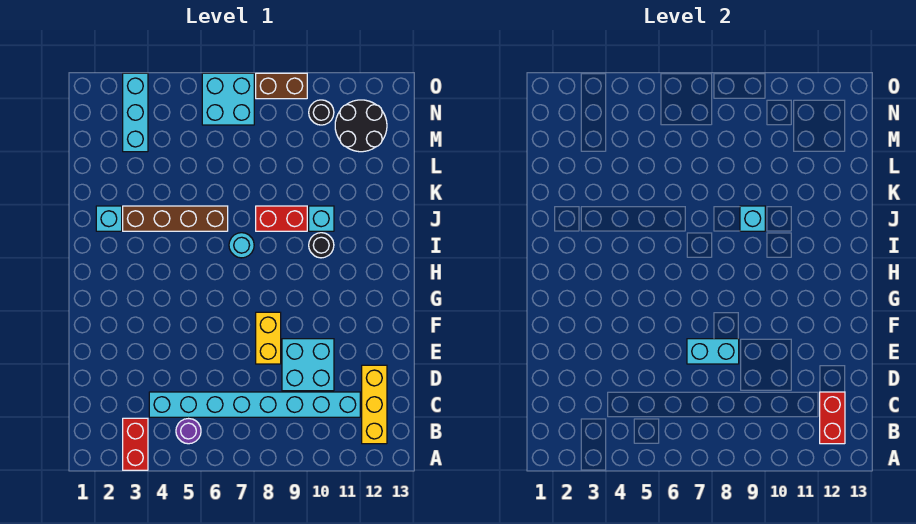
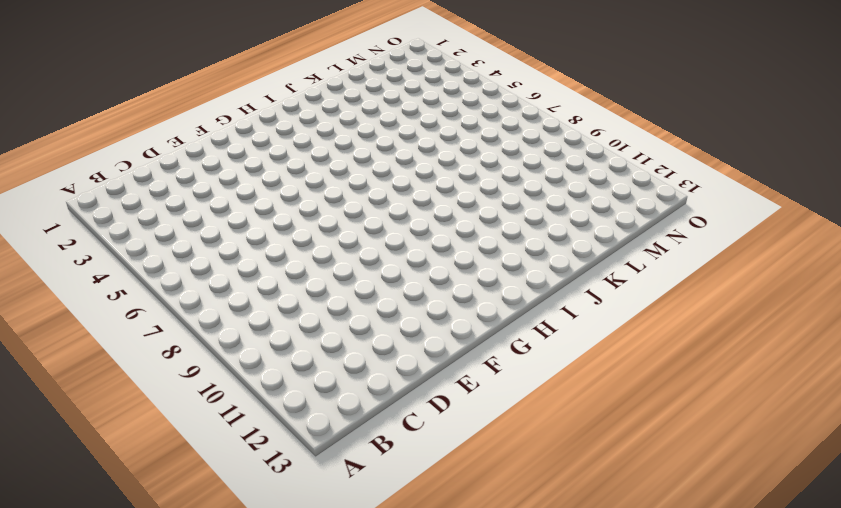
none -> red brick A3:B3 level 1
none -> purple round brick B5 level 1
none -> yellow brick B12:D12 level 1

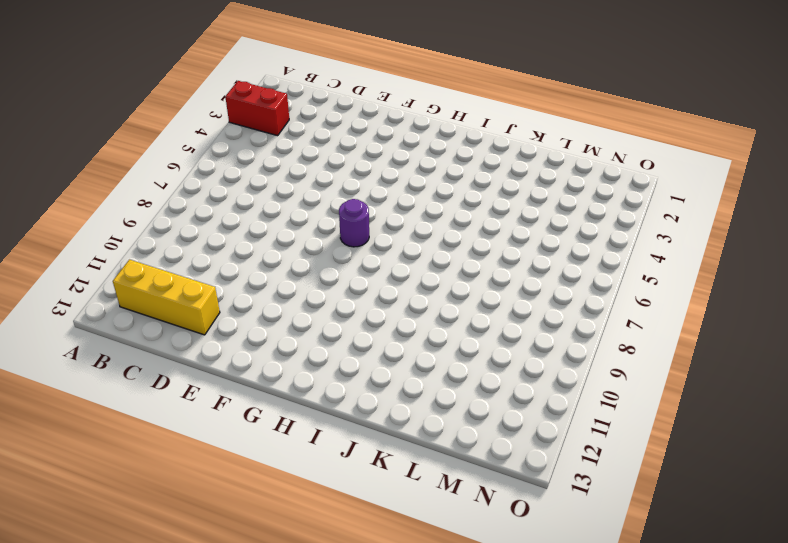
purple round brick G7 level 1 -> purple round brick B5 level 1
none -> cyan brick C4:C11 level 1
none -> cyan brick D9:E10 level 1
none -> yellow brick E8:F8 level 1

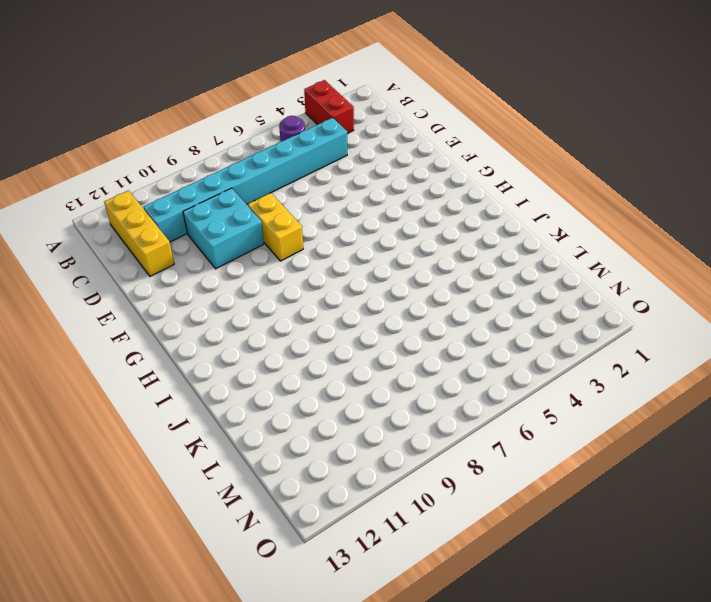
none -> cyan round brick I7 level 1
none -> black round brick I10 level 1
none -> cyan brick J2 level 1

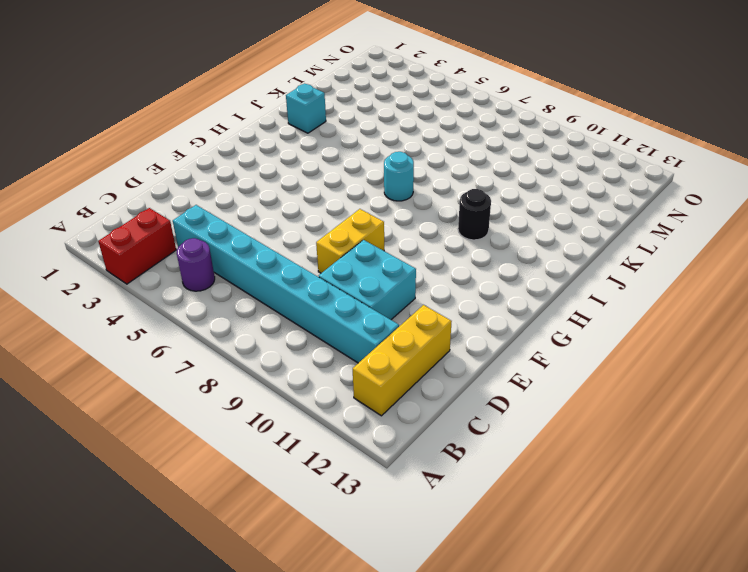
none -> brown brick J3:J6 level 1
none -> red brick J8:J9 level 1
none -> cyan brick J10 level 1

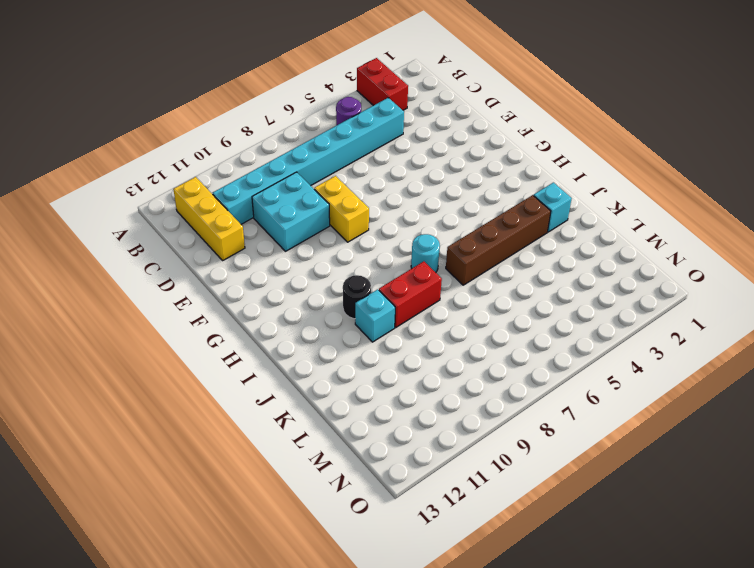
none -> cyan brick M3:O3 level 1
none -> black round brick M11:N12 level 1
none -> cyan brick N6:O7 level 1

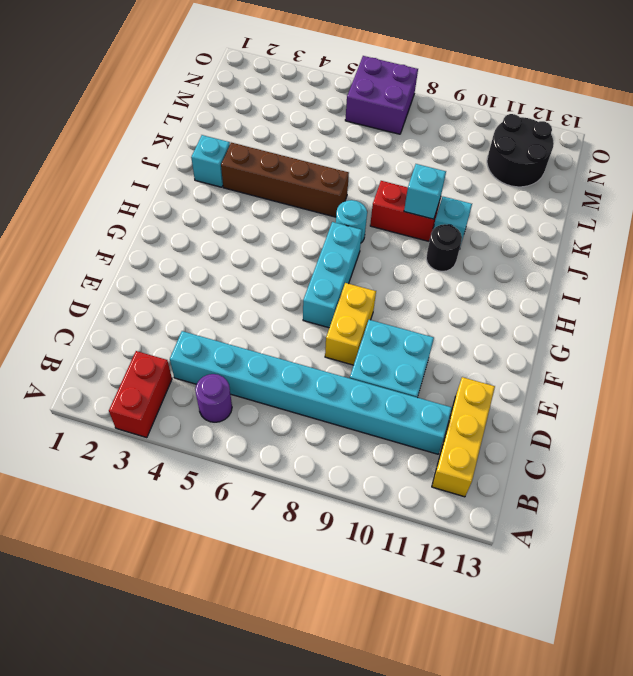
cyan brick F7:H7 level 1 -> cyan brick M3:O3 level 1
purple brick N6:O7 level 1 -> cyan brick N6:O7 level 1
none -> black round brick N10 level 1
none -> brown brick O8:O9 level 1
none -> red brick B12:C12 level 2

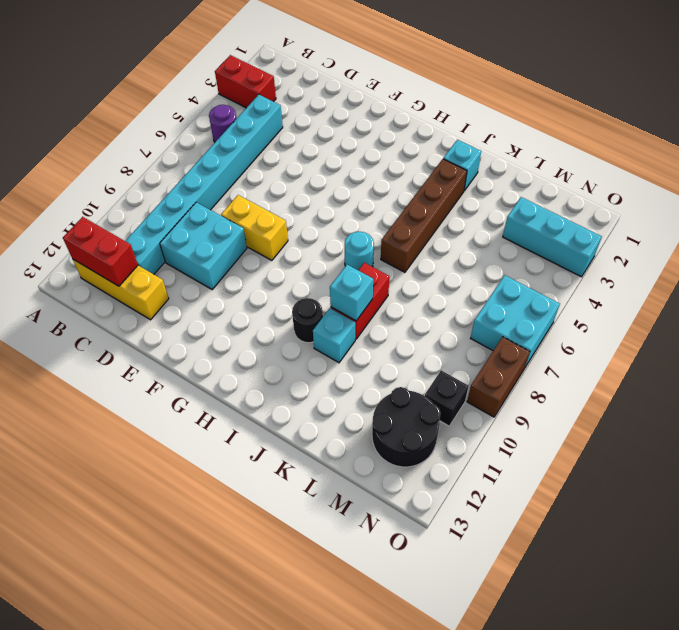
black brick N10 level 1 -> black round brick N10 level 1
none -> cyan brick E7:E8 level 2

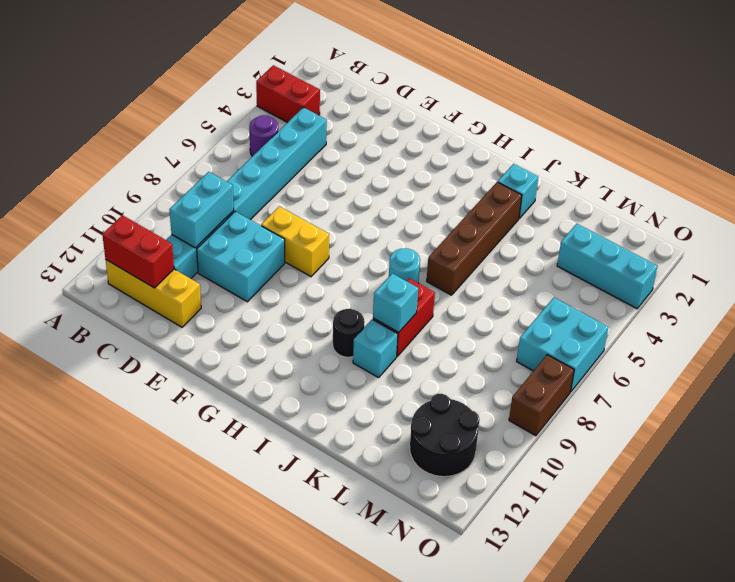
cyan brick C9:C10 level 2 -> cyan brick E7:E8 level 2
none -> black round brick N10 level 1

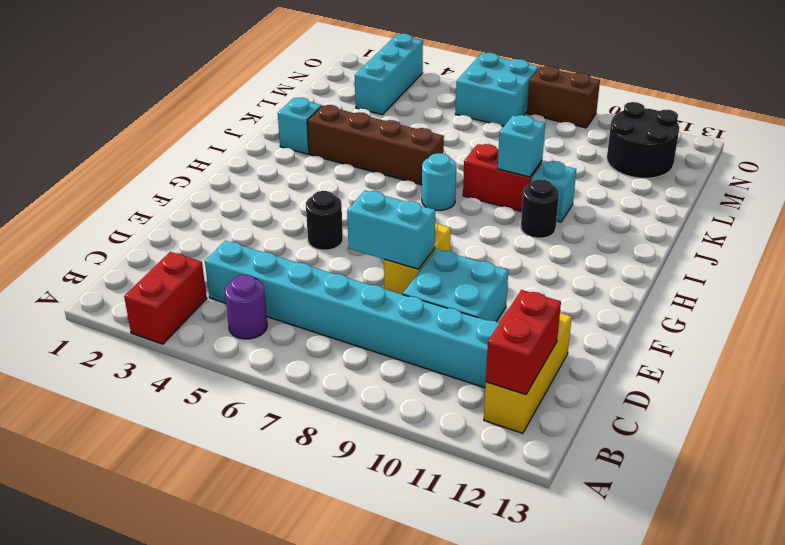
black round brick F5 level 1 -> black round brick N10 level 1

